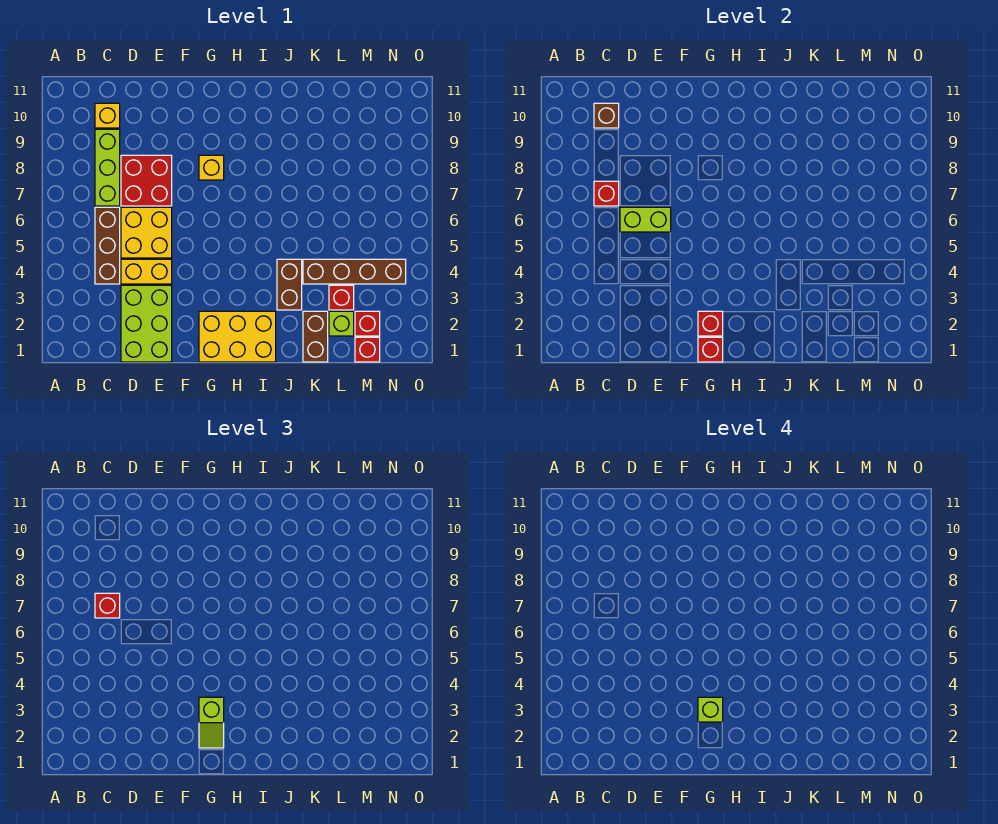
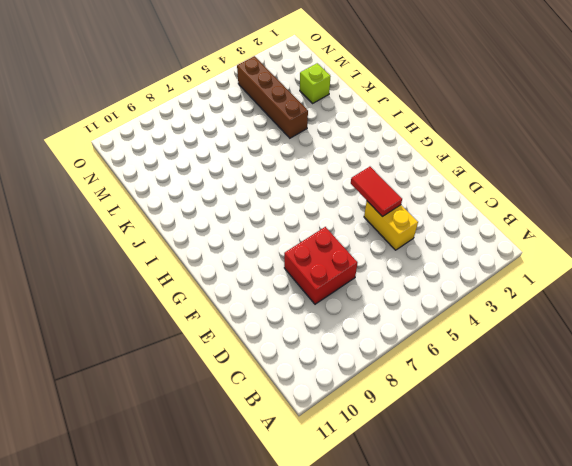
red tile E4:F4 level 2 -> none
none -> brown brick C4:C6 level 1
none -> lime brick C7:C9 level 1
none -> yellow brick C10 level 1

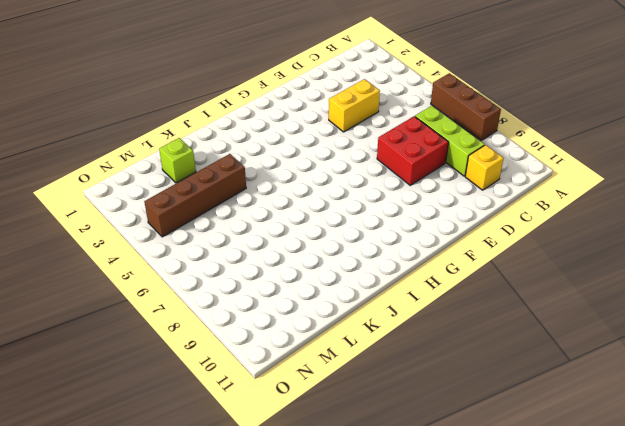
brown brick A6:A8 level 1 -> brown brick C4:C6 level 1
none -> lime brick D1:E3 level 1
none -> yellow brick D5:E6 level 1
none -> yellow brick G1:I2 level 1

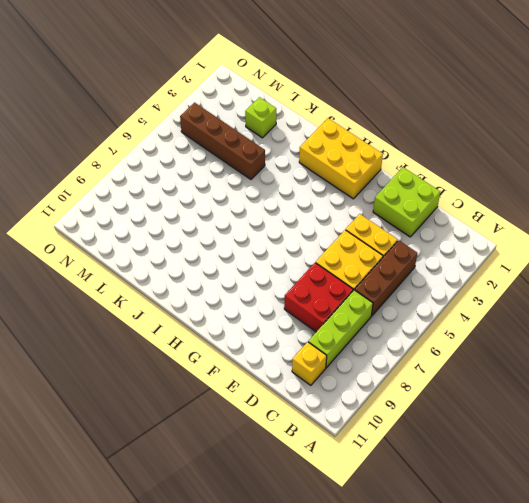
lime brick D1:E2 level 1 -> lime brick D1:E3 level 1
none -> yellow brick G8 level 1
none -> brown brick J3:J4 level 1
none -> brown brick K1:K2 level 1

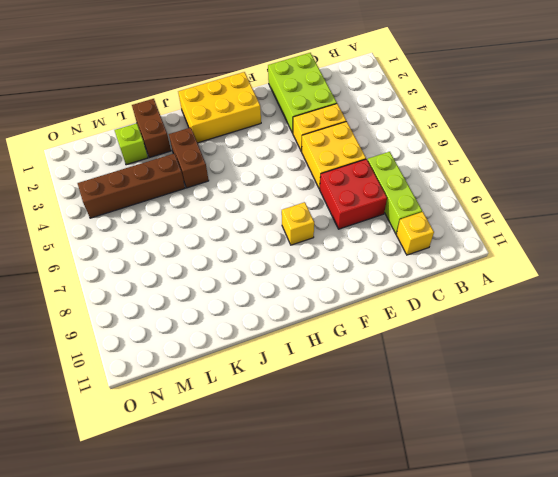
none -> brown brick C4:C6 level 1
none -> red brick L3 level 1
none -> red brick M1 level 1

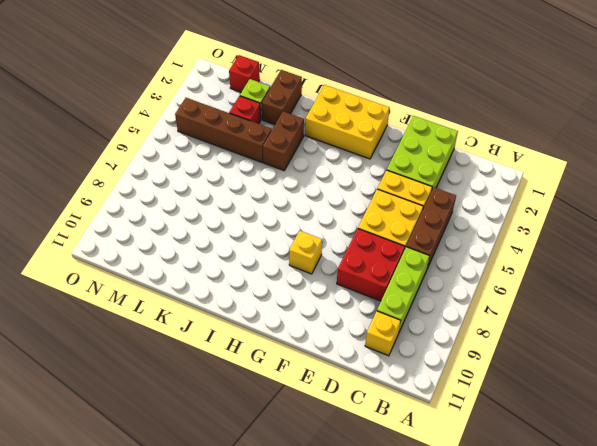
none -> red brick M2 level 1
none -> red brick C7 level 2
none -> brown brick C10 level 2

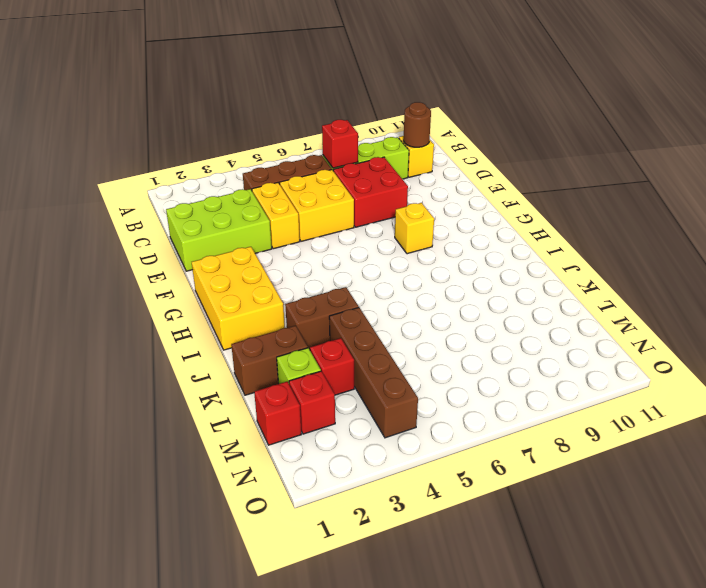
brown round brick C10 level 2 -> brown brick C10 level 2
none -> lime brick D6:E6 level 2
none -> red brick G1 level 2
none -> red brick G2 level 2

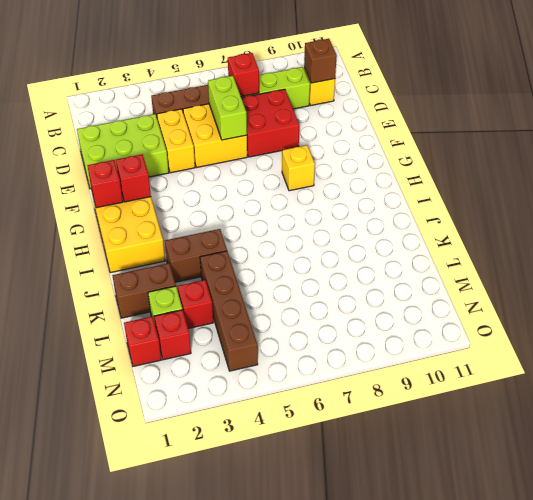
none -> red brick C7 level 3
none -> lime slope G2:G3 level 3 top 3
none -> lime brick G3 level 4

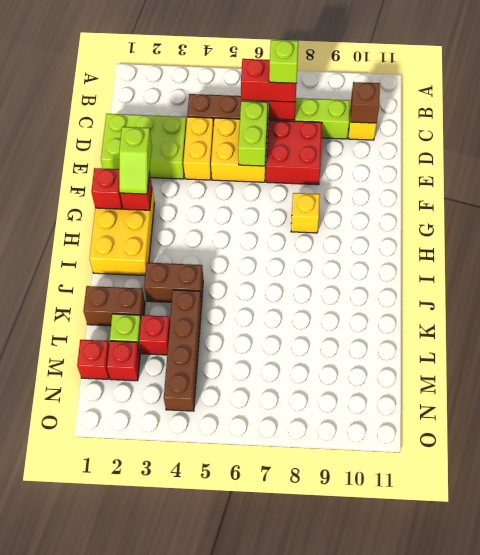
red brick C6:C7 level 3 -> red brick C7 level 3
lime brick C7 level 4 -> lime brick G3 level 4
lime slope F2:G2 level 3 top F -> lime slope G2:G3 level 3 top 3

